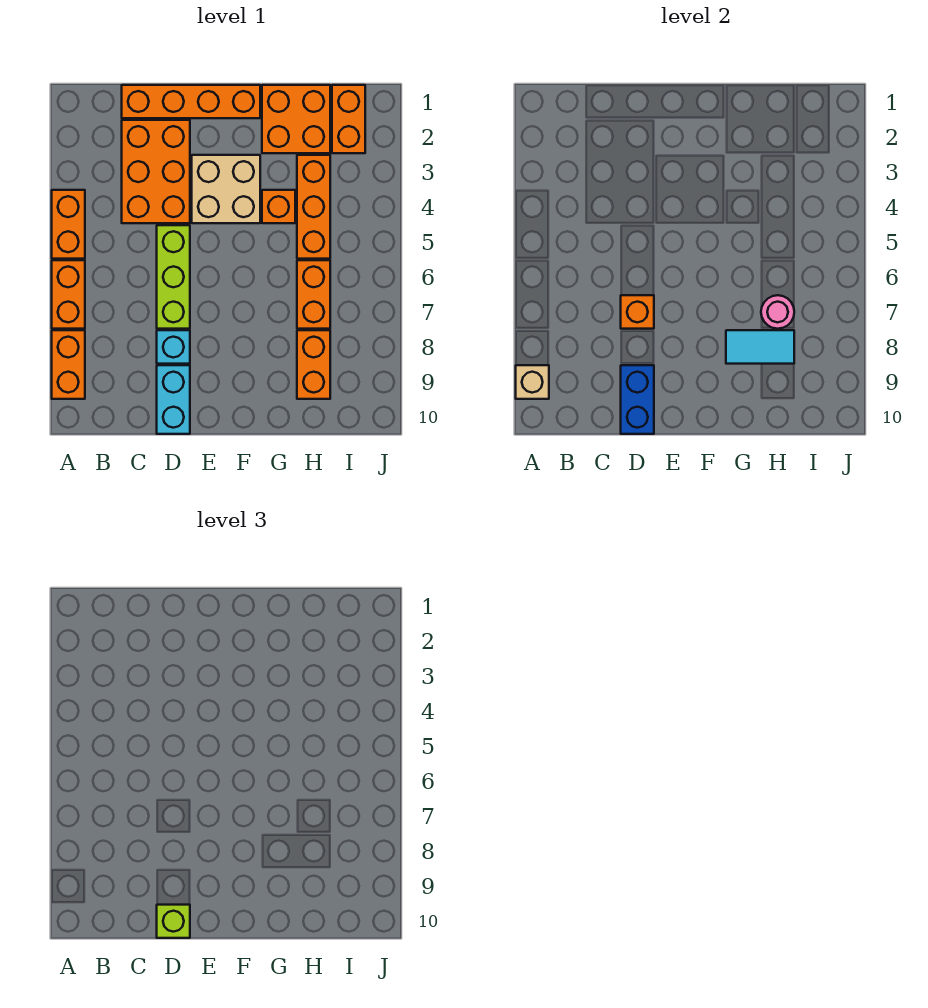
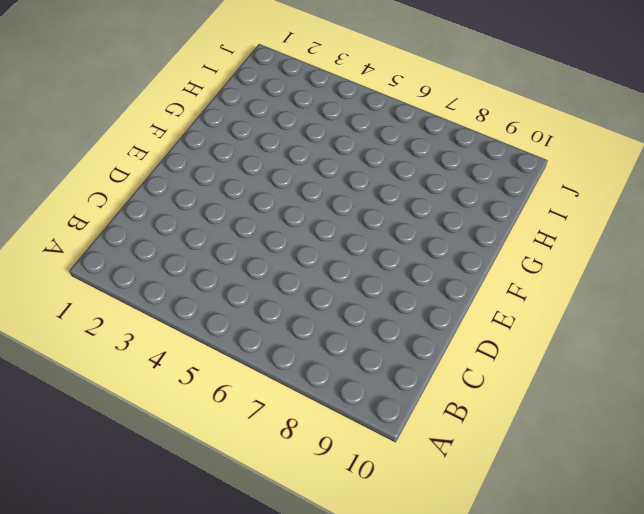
none -> orange brick A4:A5 level 1
none -> orange brick A6:A7 level 1
none -> orange brick A8:A9 level 1

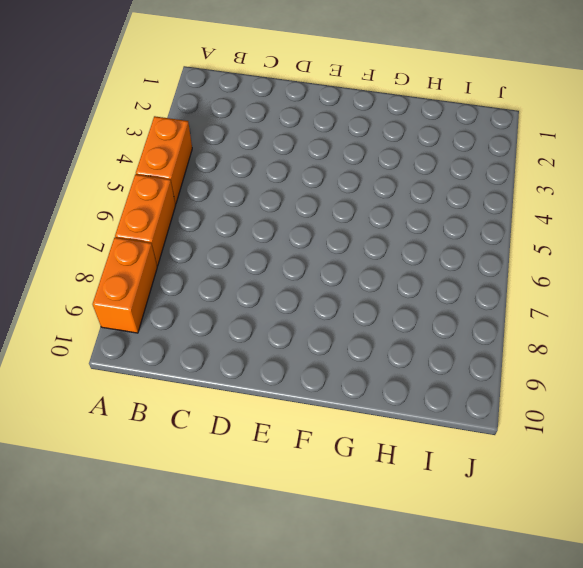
none -> orange brick C1:F1 level 1
none -> orange brick C2:D4 level 1
none -> lime brick D5:D7 level 1

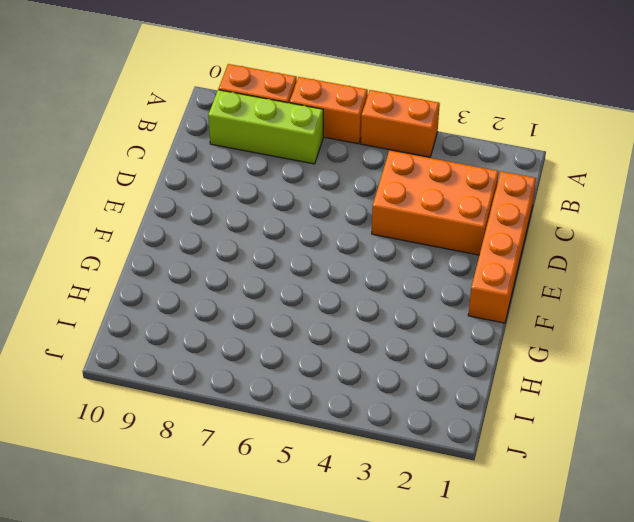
lime brick B7:B9 level 1 -> lime brick D5:D7 level 1
none -> cyan brick D8 level 1
none -> cyan brick D9:D10 level 1
none -> tan brick E3:F4 level 1

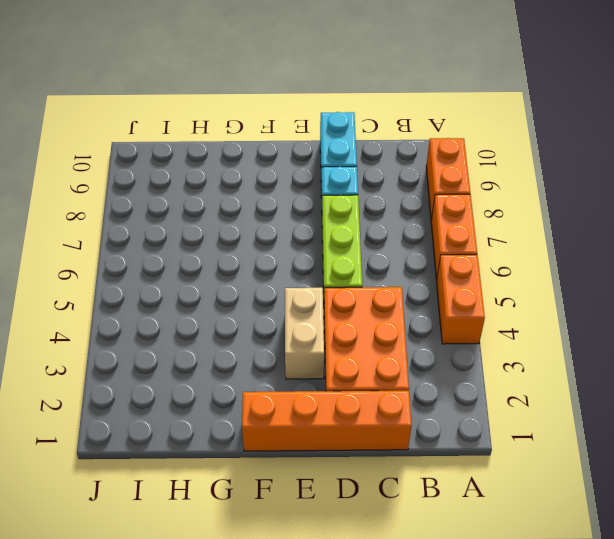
tan brick E3:E4 level 1 -> tan brick E3:F4 level 1
none -> orange brick G1:H2 level 1
none -> orange brick G4 level 1
none -> orange brick H3:H5 level 1

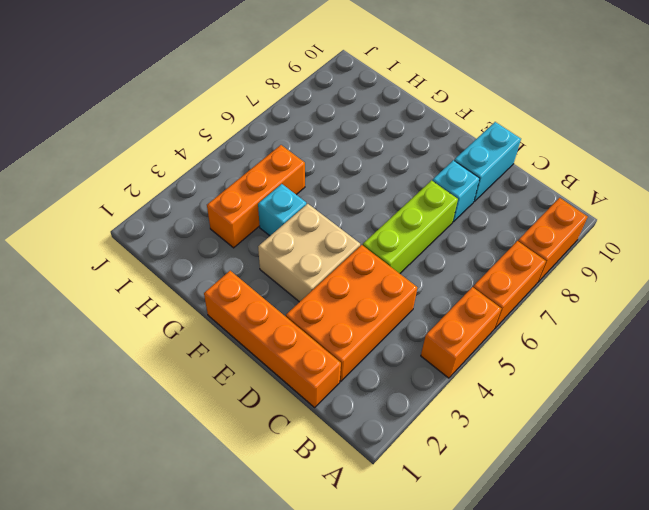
cyan brick G4 level 1 -> orange brick G4 level 1
none -> orange brick G1:H2 level 1
none -> orange brick H6:H7 level 1
none -> orange brick H8:H9 level 1

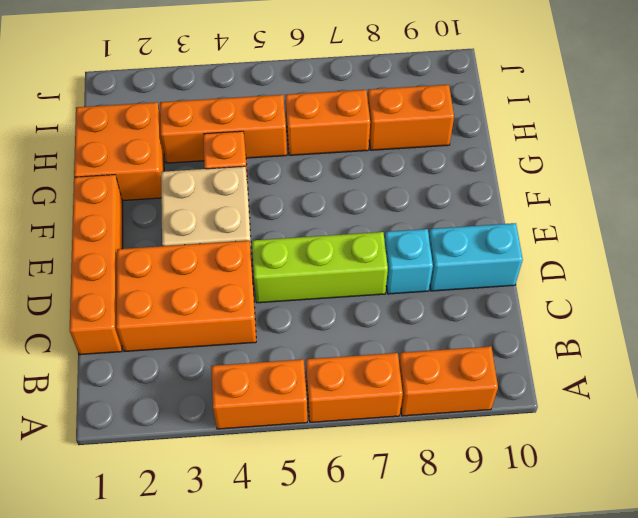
none -> orange brick I1:I2 level 1
none -> tan brick A9 level 2
none -> orange brick D7 level 2

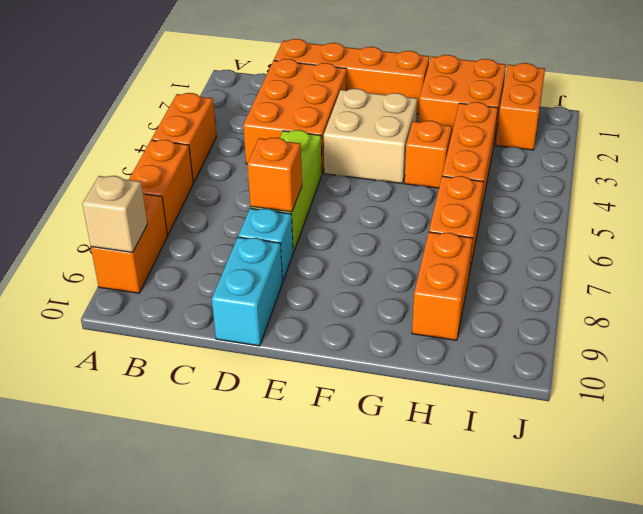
none -> blue brick D9:D10 level 2
none -> cyan tile G8:H8 level 2
none -> pink round brick H7 level 2

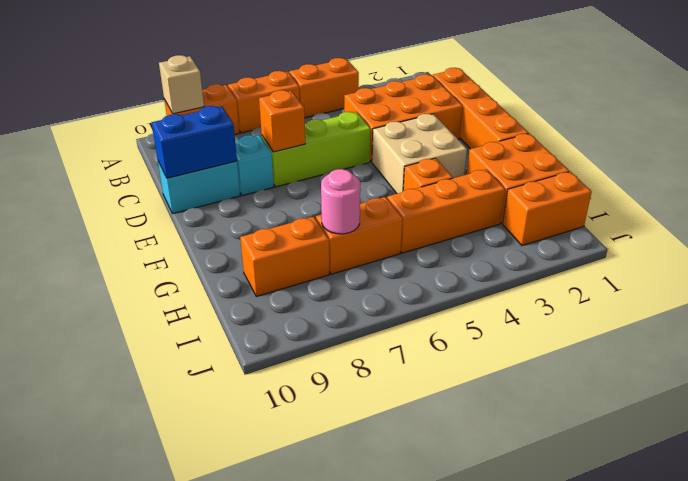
none -> cyan tile G8:H8 level 2
none -> lime brick D10 level 3

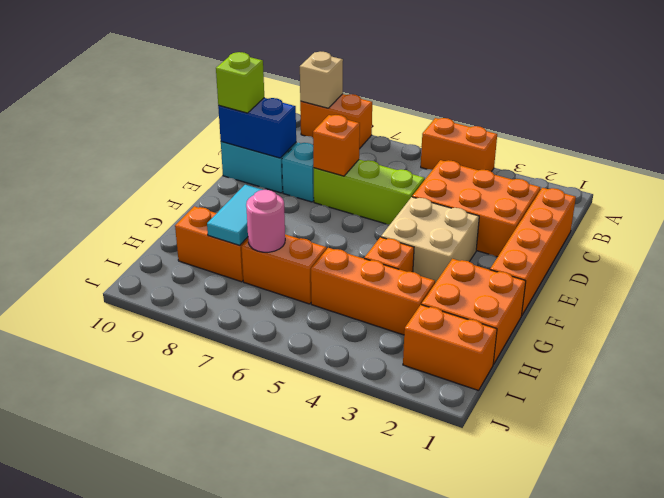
none -> orange brick A6:A7 level 1

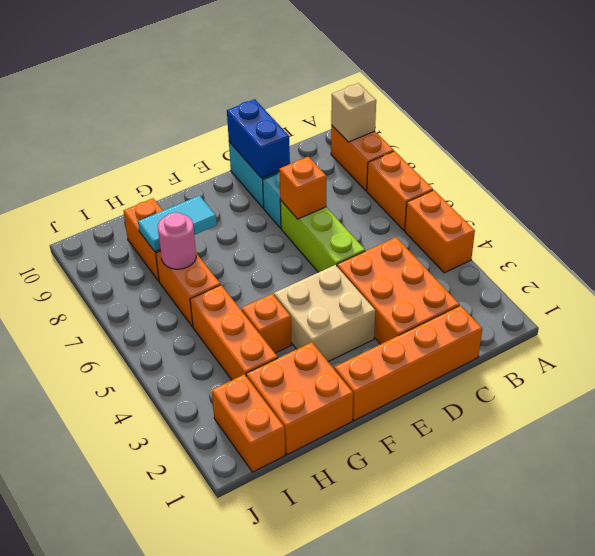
none -> lime brick D10 level 3

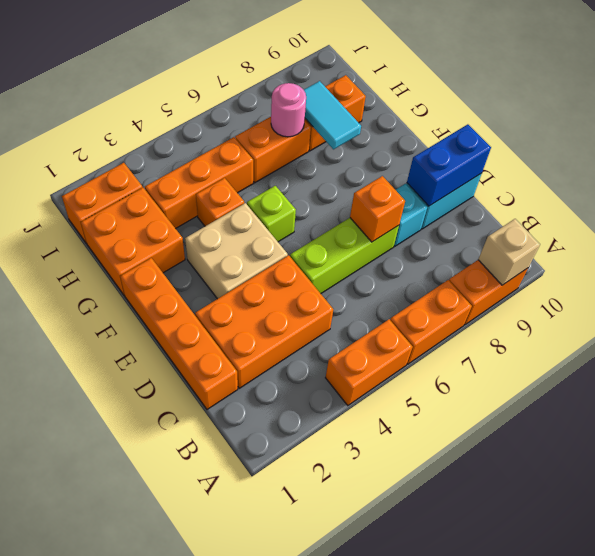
lime brick F5 level 1 -> lime brick D10 level 3

